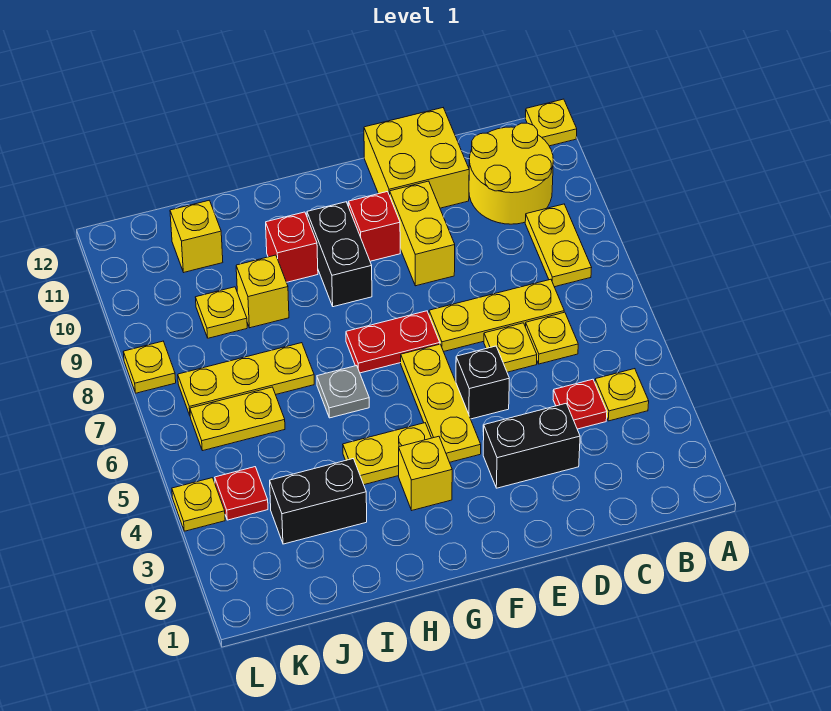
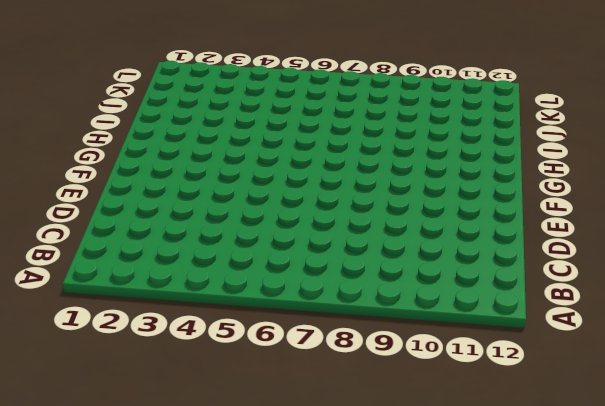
none -> yellow plate A12 level 1
none -> yellow plate B4 level 1
none -> yellow plate B8:B9 level 1

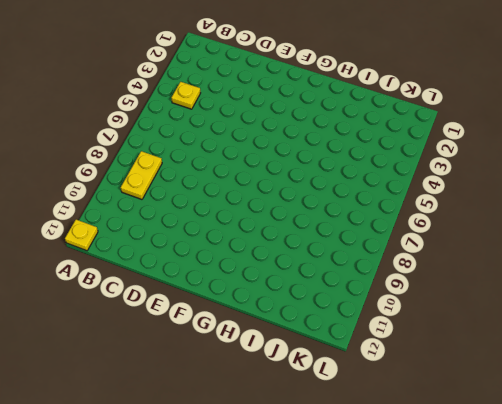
none -> yellow round brick B10:C11 level 1
none -> red plate C4 level 1
none -> yellow plate C6 level 1

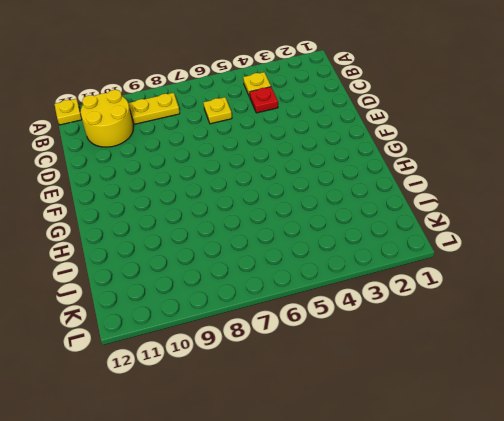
none -> yellow plate C7:E7 level 1
none -> black brick D3:E3 level 1
none -> yellow plate D6 level 1

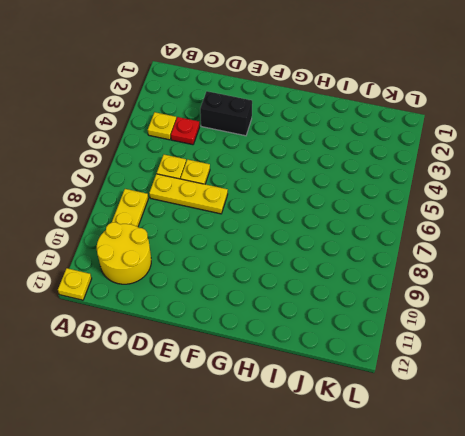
none -> yellow brick D11:E12 level 1
none -> black brick E5 level 1
none -> yellow brick E9:E10 level 1

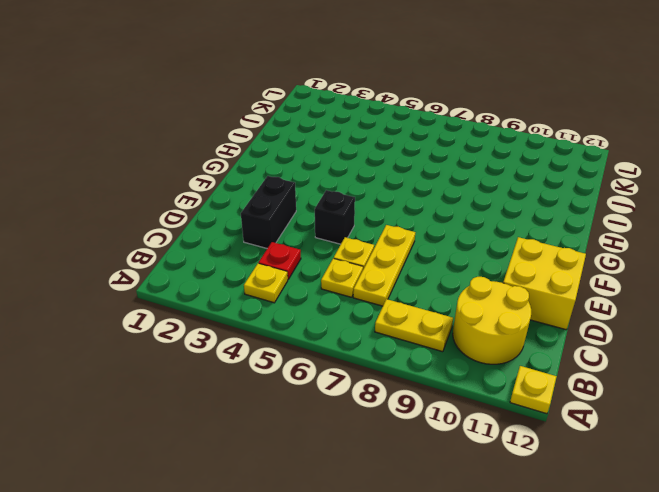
none -> yellow brick E9:E10 level 1
none -> yellow plate F4:F6 level 1
none -> red plate F7:G7 level 1

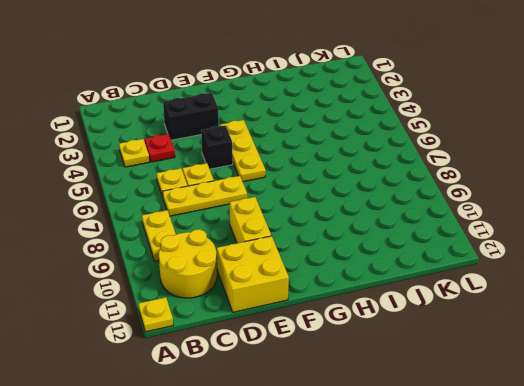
none -> red plate F7:G7 level 1
none -> red brick F10 level 1
none -> yellow brick G3 level 1

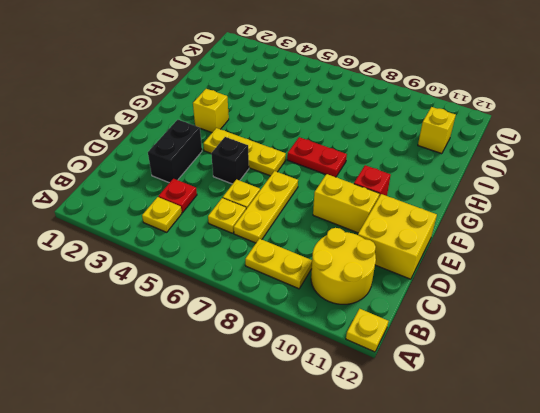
red plate G7:G8 level 1 -> red plate F7:G7 level 1
none -> yellow plate G4:H4 level 1
none -> black brick G9:G10 level 1
none -> grey plate H6 level 1

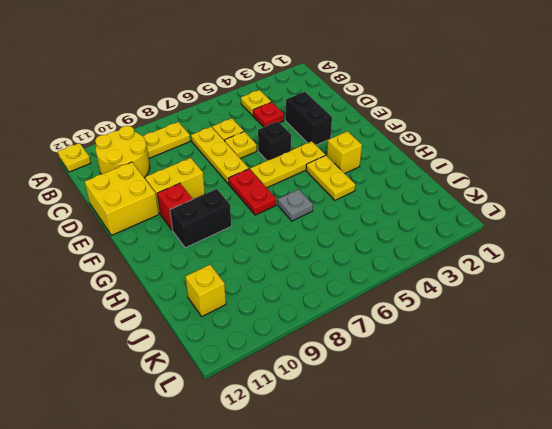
none -> red brick H10 level 1
none -> black brick I3:J3 level 1
none -> yellow plate I7:K7 level 1

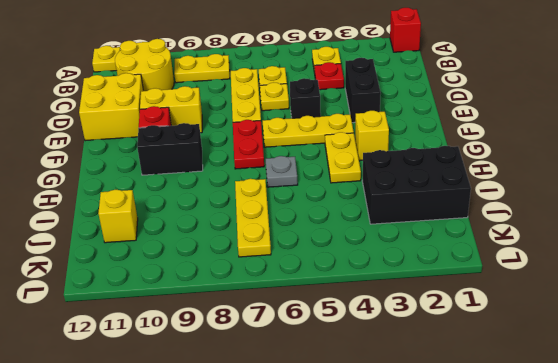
red brick A1 level 1 -> red brick H10 level 1
black brick I1:J3 level 1 -> black brick I3:J3 level 1
none -> yellow brick I9 level 1
none -> yellow plate J6:K6 level 1
none -> yellow plate J9 level 1

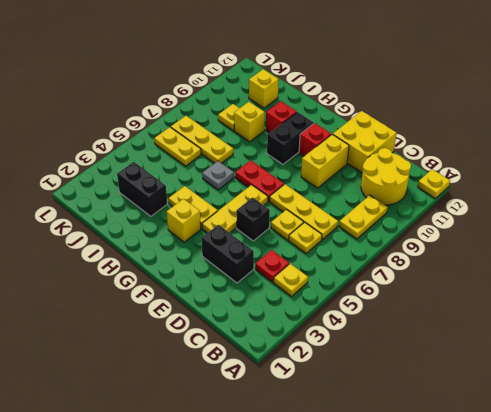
none -> red plate K4 level 1
none -> yellow plate L4 level 1
none -> yellow plate L8 level 1

